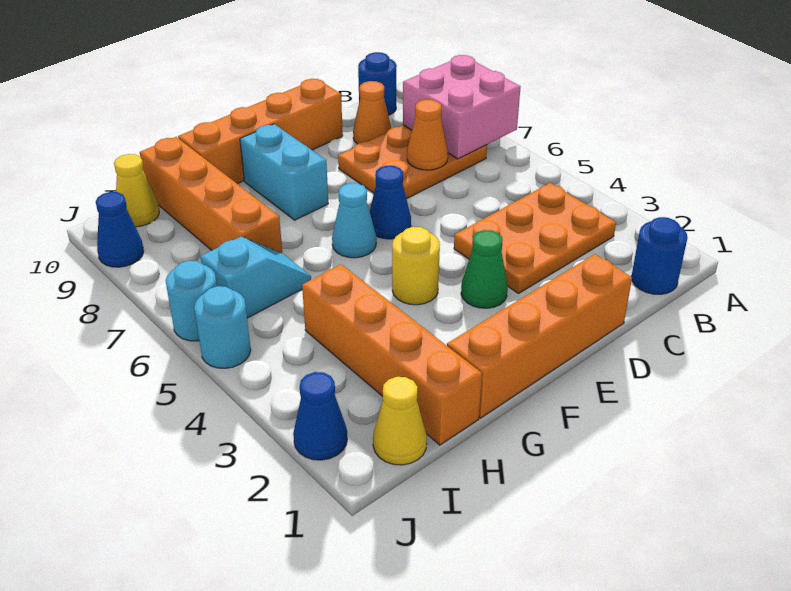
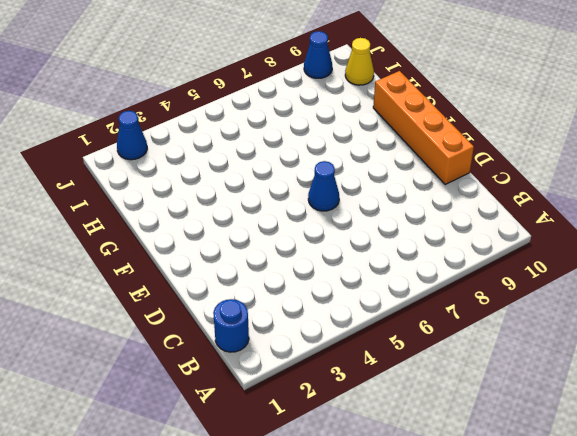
none -> orange plate B3:D4 level 1
none -> orange plate B7:D8 level 1
none -> blue round brick B10 level 1

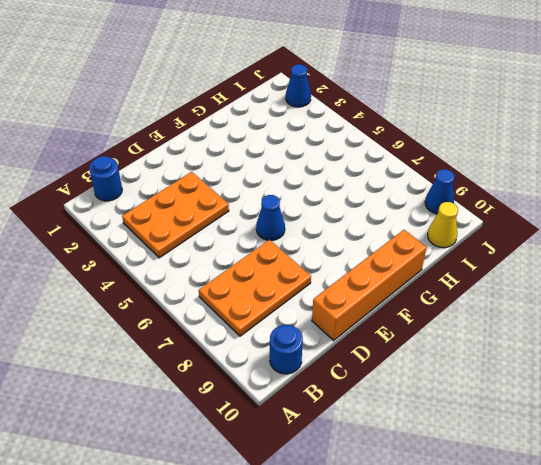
none -> orange cone C9 level 1
none -> orange brick D1:G1 level 1
none -> green cone E3 level 1

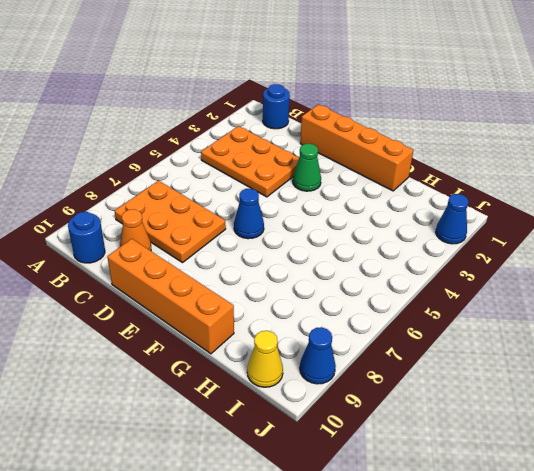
none -> yellow round brick F4 level 1
none -> cyan cone F6 level 1
none -> cyan brick F8:F9 level 1

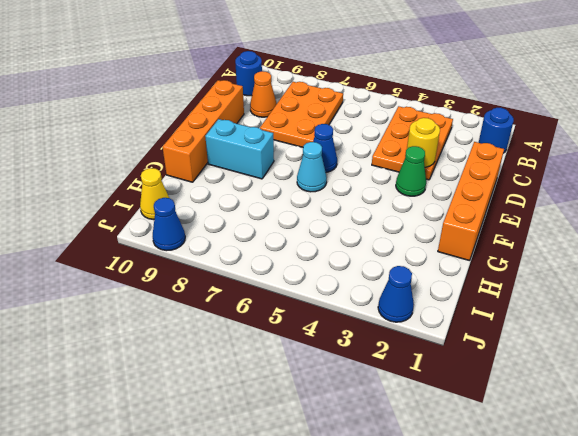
yellow round brick D3 level 2 -> yellow round brick F4 level 1
none -> orange brick H1:H4 level 1
none -> cyan slope H6:I6 level 1 top I
none -> orange brick H7:H10 level 1

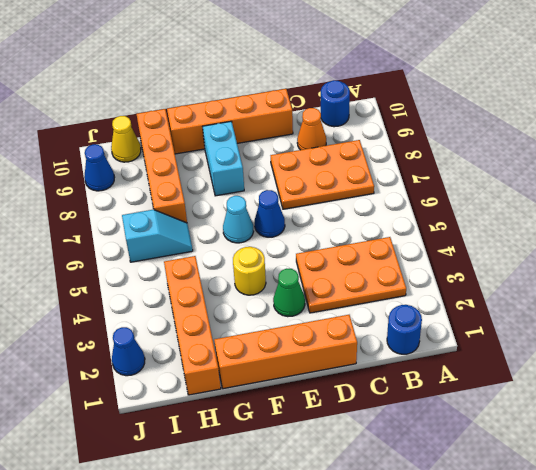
none -> yellow cone I1 level 1
none -> cyan round brick J5 level 1
none -> cyan round brick J6 level 1

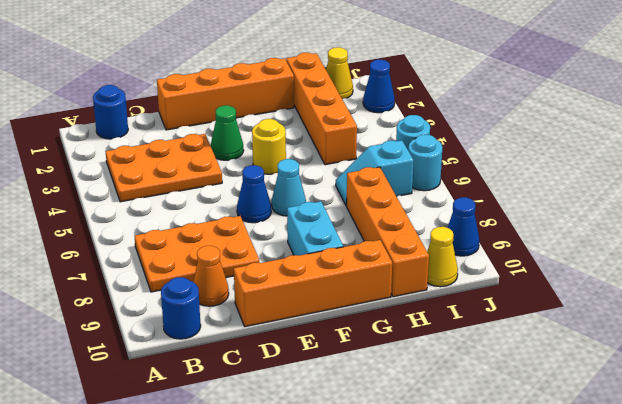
none -> pink brick A7:B8 level 2
none -> orange cone C7 level 2

